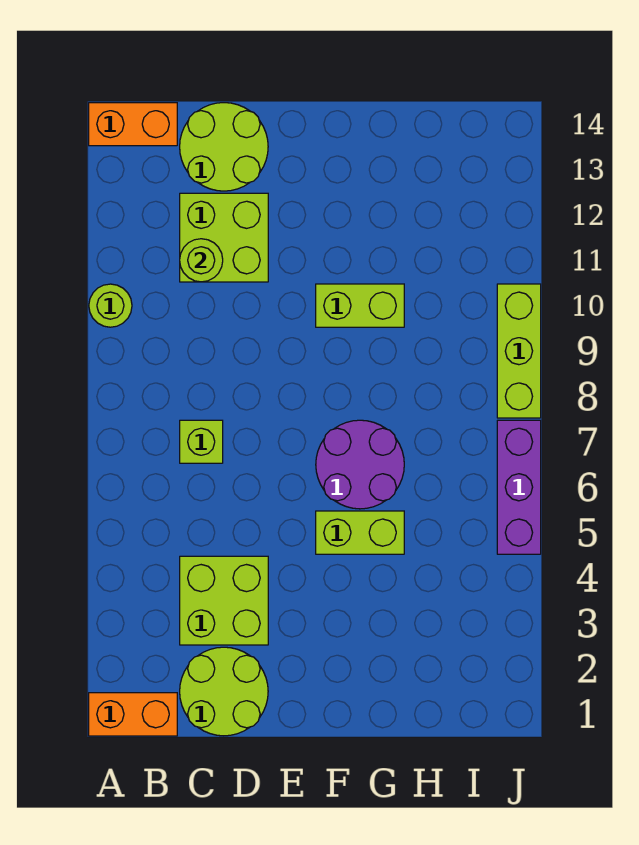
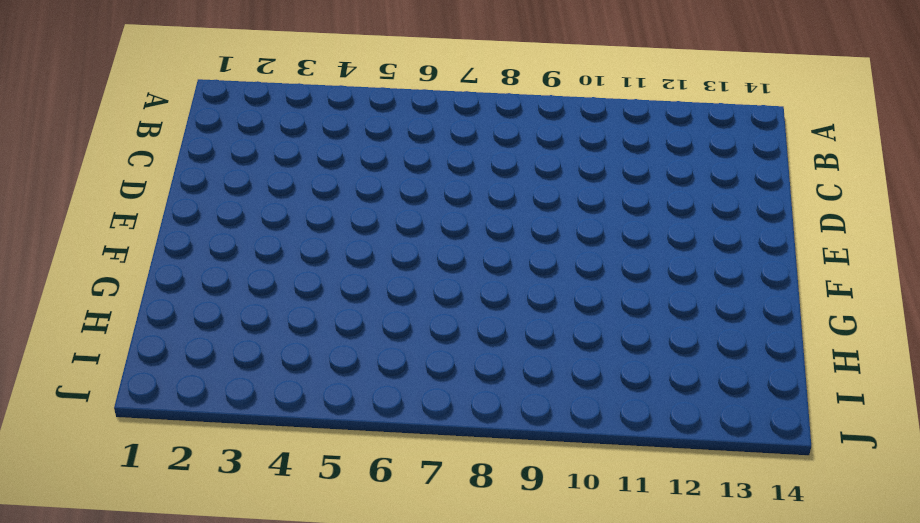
none -> orange brick A1:B1 level 1
none -> lime round brick A10 level 1
none -> orange brick A14:B14 level 1

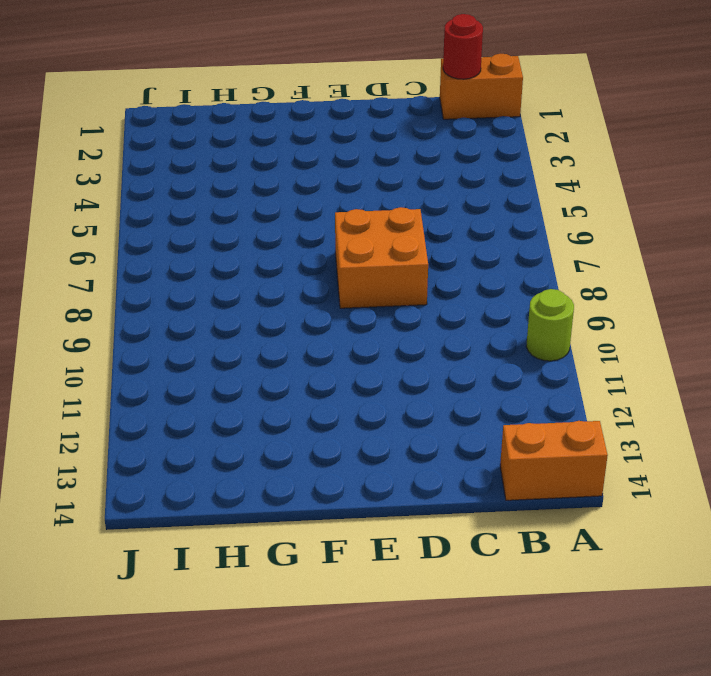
red round brick B1 level 2 -> none
orange brick D7:E8 level 1 -> none
none -> lime round brick C1:D2 level 1
none -> lime brick C3:D4 level 1
none -> lime brick C7 level 1

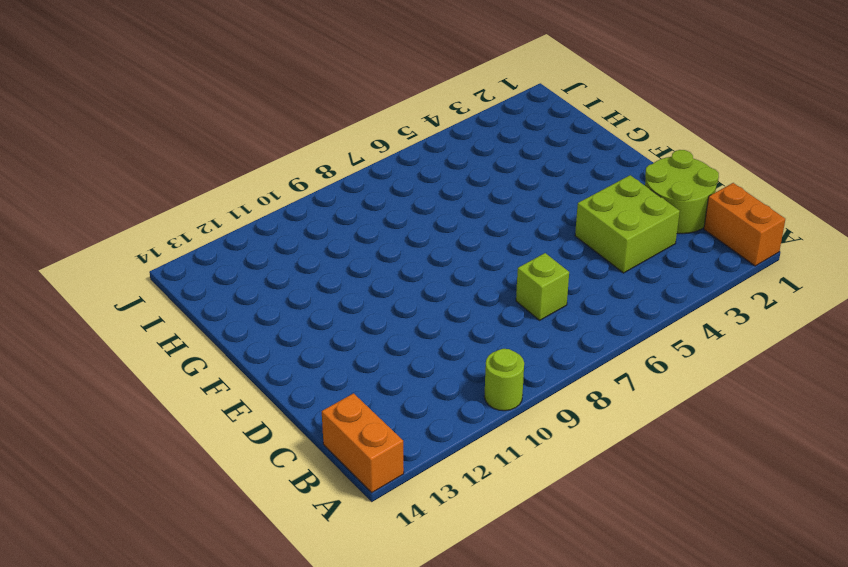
none -> lime brick C11:D12 level 1
none -> lime round brick C13:D14 level 1
none -> lime brick F5:G5 level 1

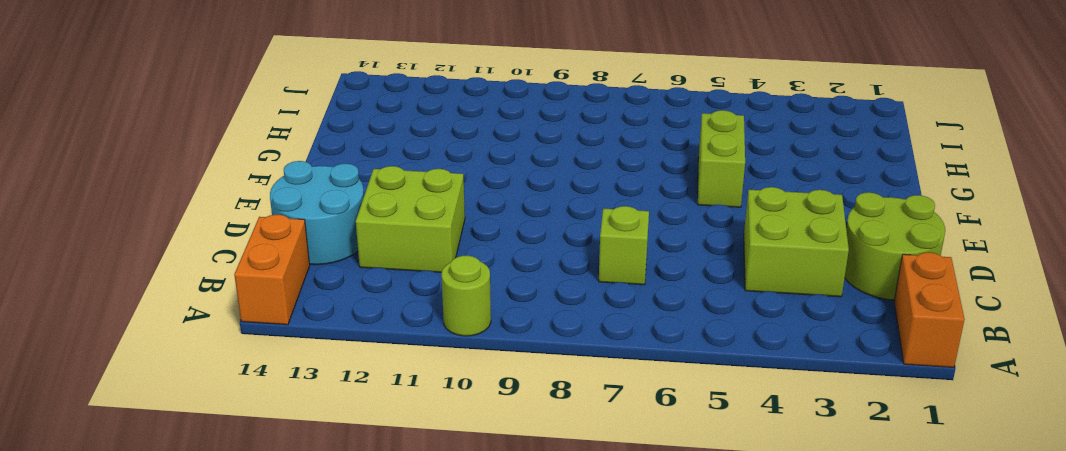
cyan round brick C13:D14 level 1 -> lime round brick C13:D14 level 1
none -> purple round brick F6:G7 level 1
none -> lime brick F10:G10 level 1
none -> purple brick J5:J7 level 1

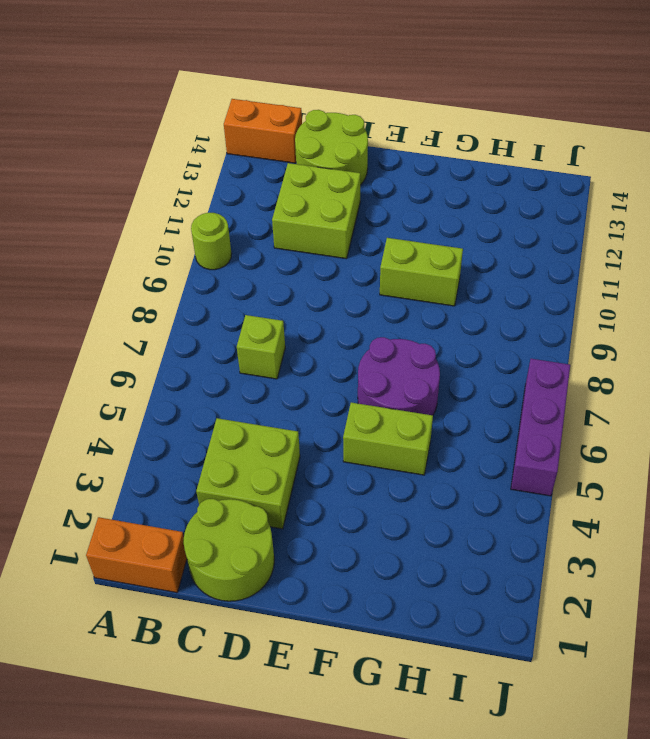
none -> lime brick J8:J10 level 1
none -> lime round brick C11 level 2

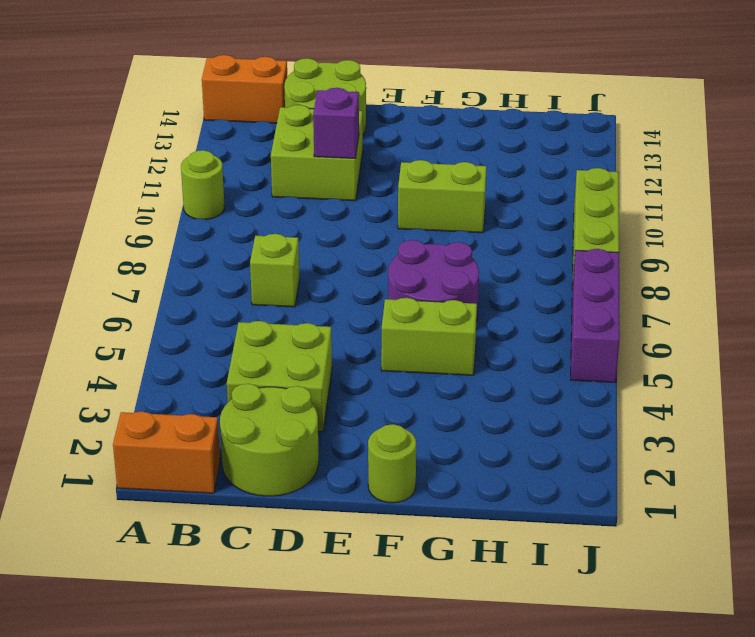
purple brick D11 level 2 -> none
lime round brick F1 level 1 -> lime round brick C11 level 2

